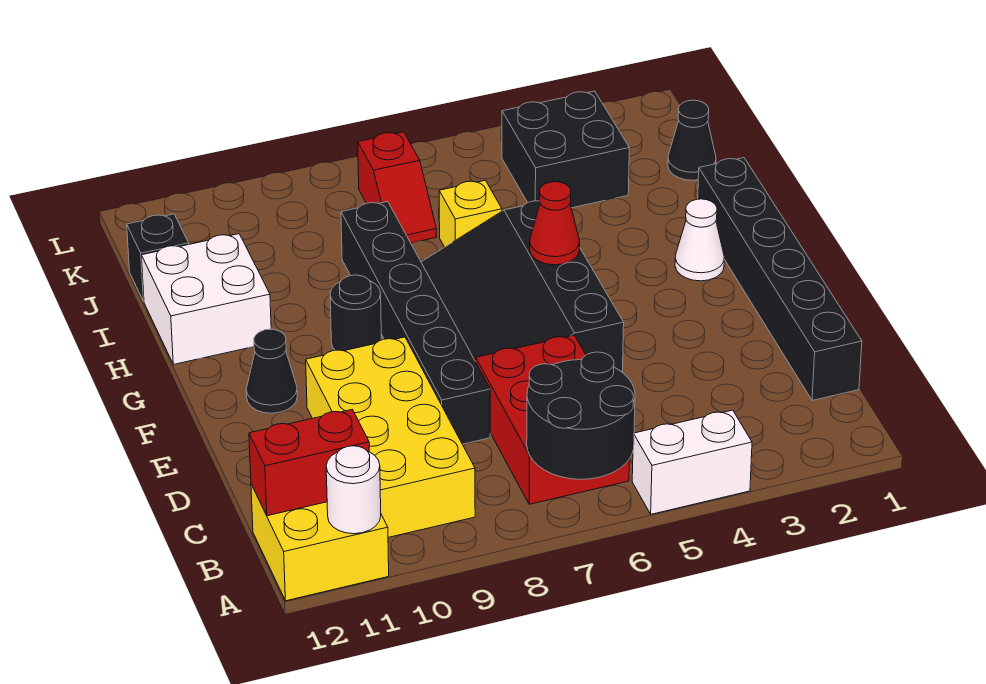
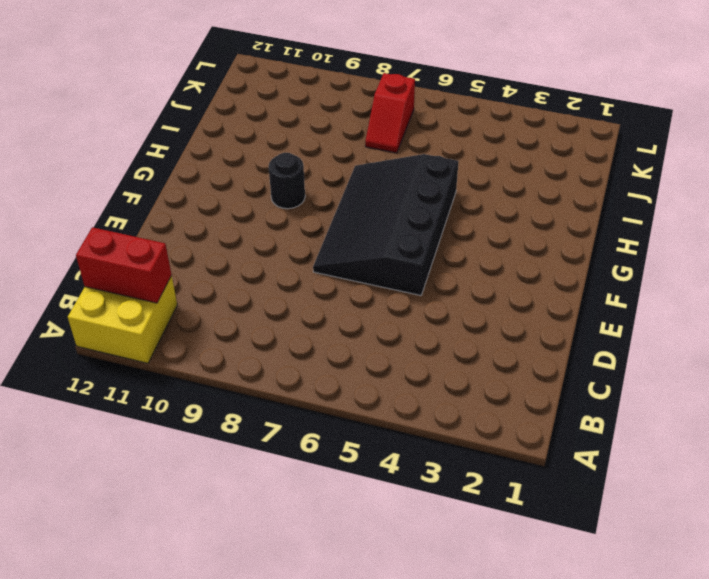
none -> white brick A4:A5 level 1
none -> red brick B6:D7 level 1
none -> yellow brick B9:E10 level 1

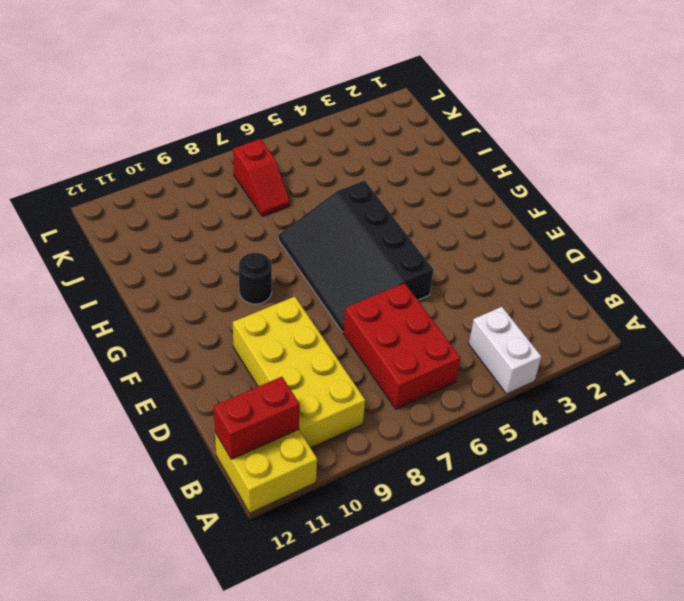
white brick A4:B4 level 1 -> white brick A4:A5 level 1
none -> black brick C1:H1 level 1
none -> black brick D8:I8 level 1
none -> black cone F11 level 1

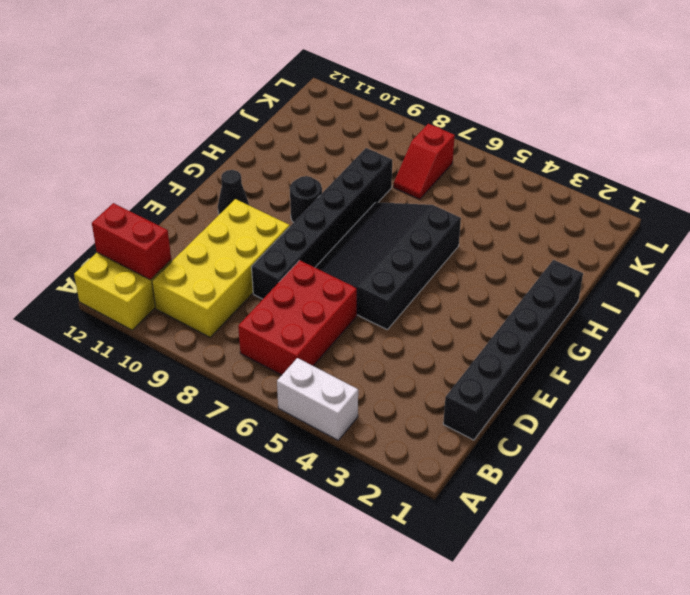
none -> white cone G2 level 1
none -> white brick H11:I12 level 1
none -> yellow brick I6 level 1

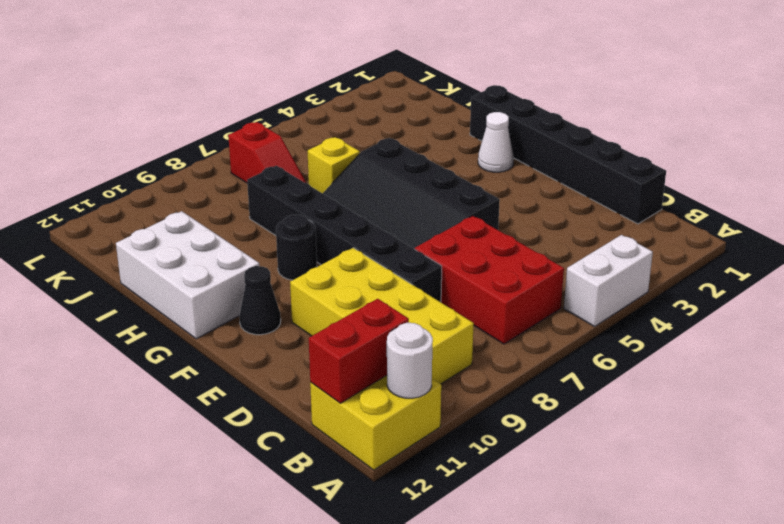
white brick G11:I12 level 1 -> white brick H11:I12 level 1
none -> black cone J1 level 1
none -> black brick J3:K4 level 1
none -> black brick J12 level 1

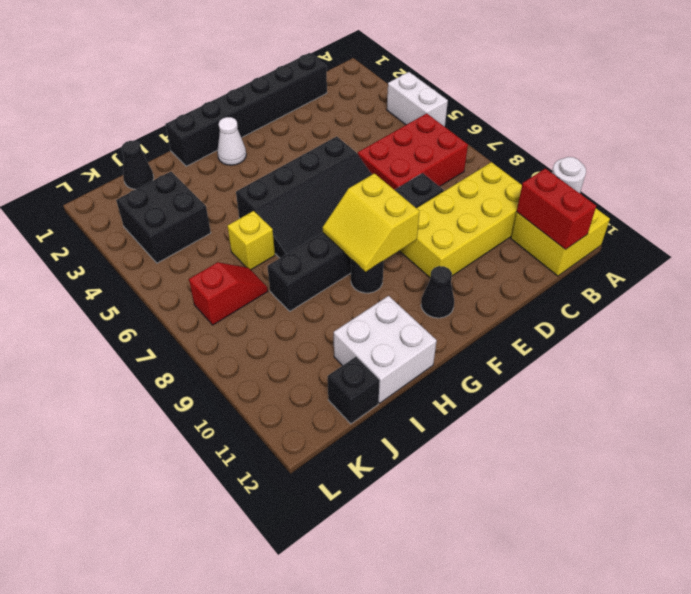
yellow slope F8:G9 level 2 top F -> none
none -> black round brick A6:B7 level 2
none -> red cone G5 level 2

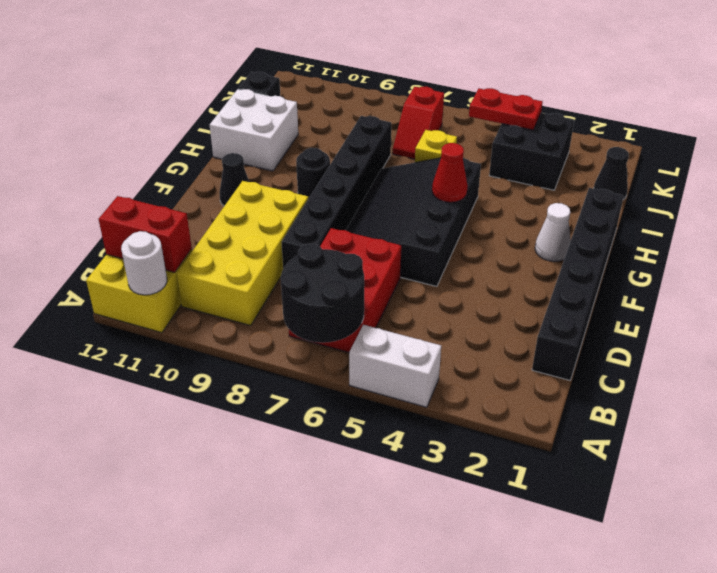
red plate K4:K5 level 2 -> none

